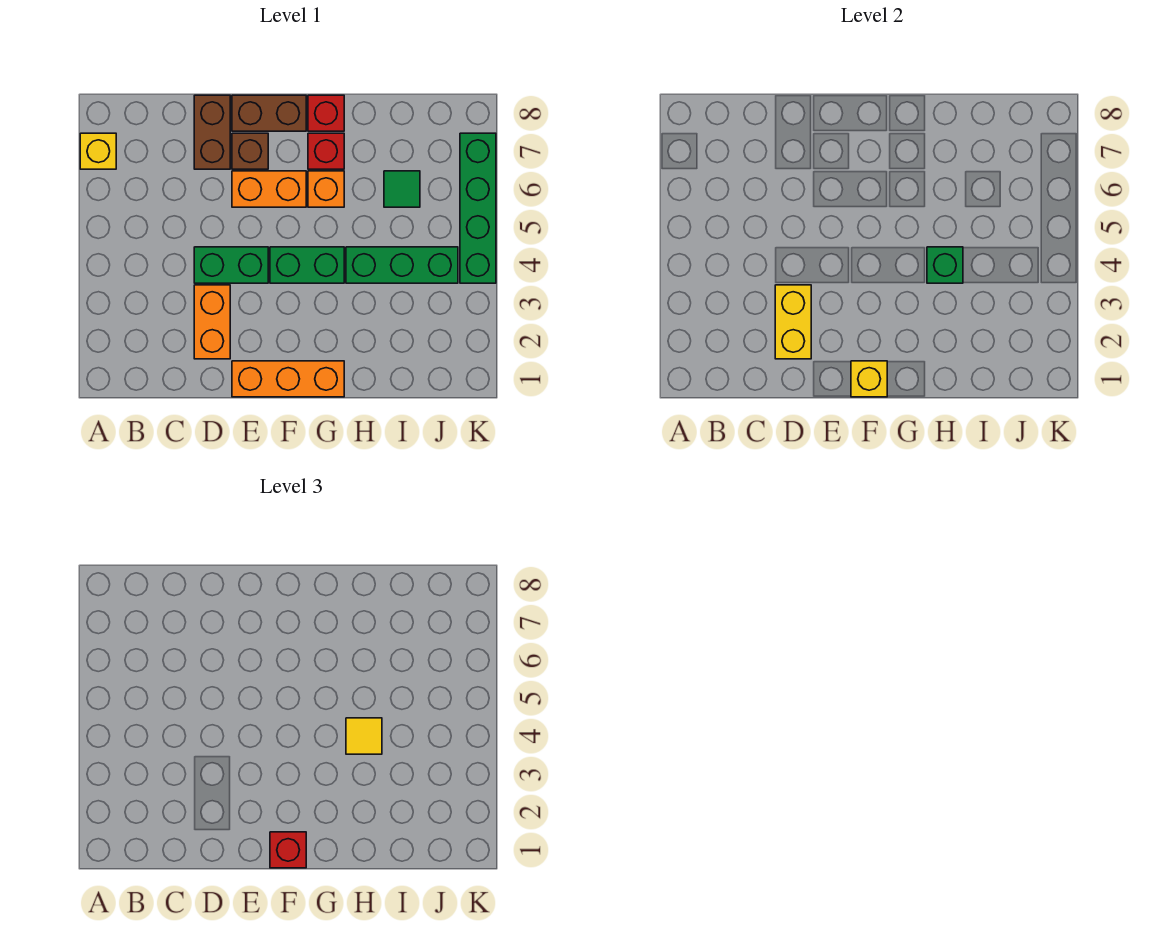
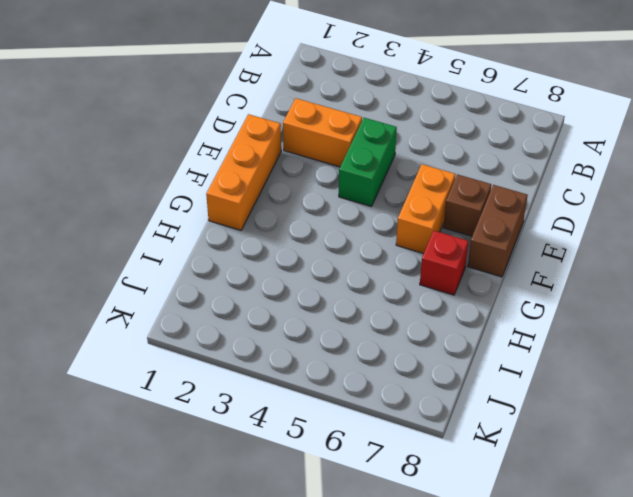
none -> yellow brick A7 level 1
none -> brown brick D7:D8 level 1
none -> green brick F4:G4 level 1

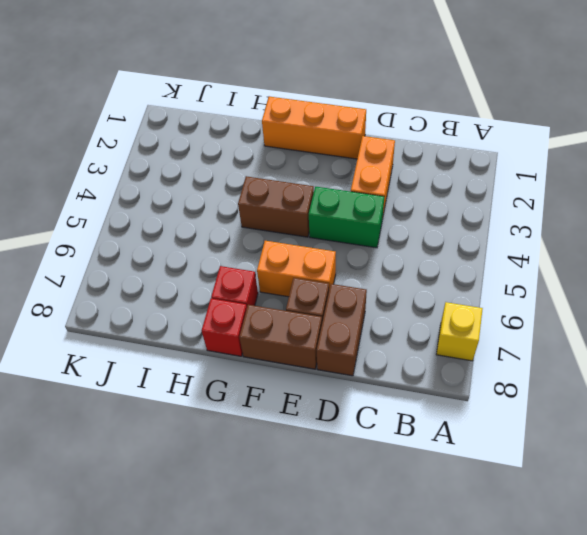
brown brick F4:G4 level 1 -> green brick F4:G4 level 1
none -> orange brick G6 level 1
none -> green brick H4:J4 level 1
none -> green tile I6 level 1

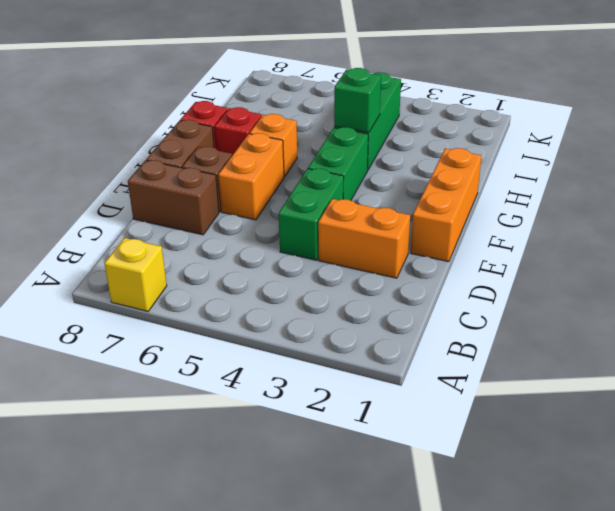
none -> green tile I6 level 1
none -> green brick K4:K7 level 1
none -> yellow brick D2:D3 level 2

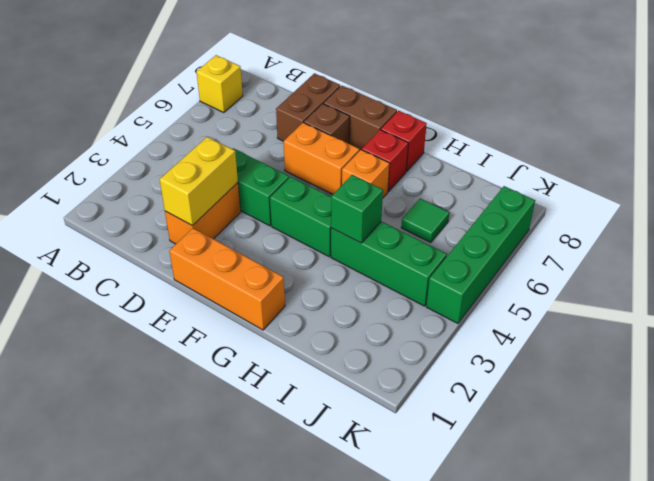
none -> yellow brick F1 level 2
none -> red brick F1 level 3
none -> yellow tile H4 level 3

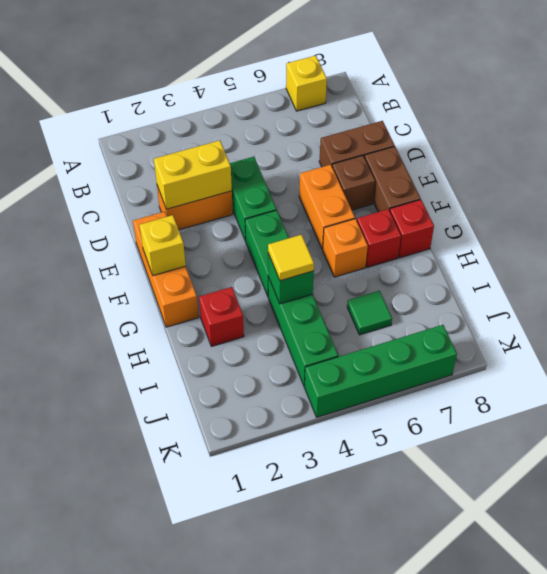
red brick H2 level 1 -> red brick F1 level 3

